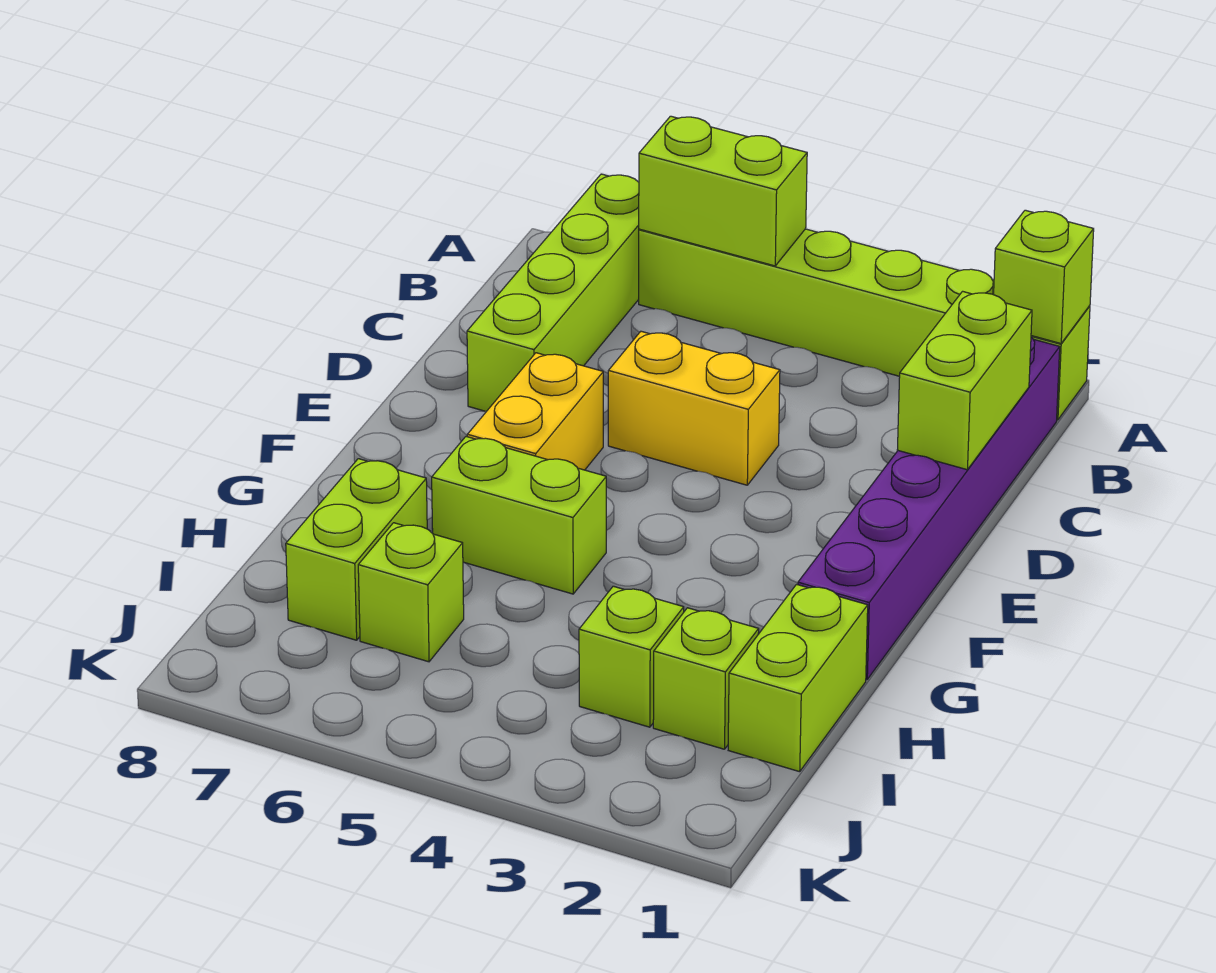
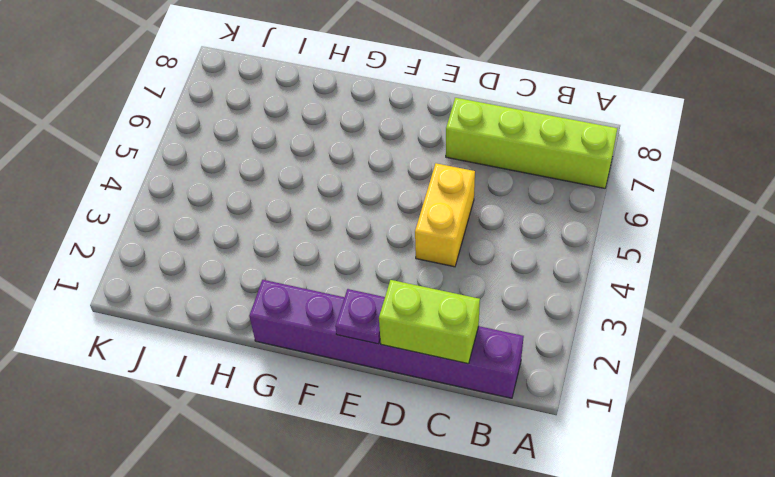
purple plate E1 level 2 -> none
none -> lime brick A1:A6 level 1
none -> yellow brick E6:F6 level 1
none -> lime brick G5:G6 level 1

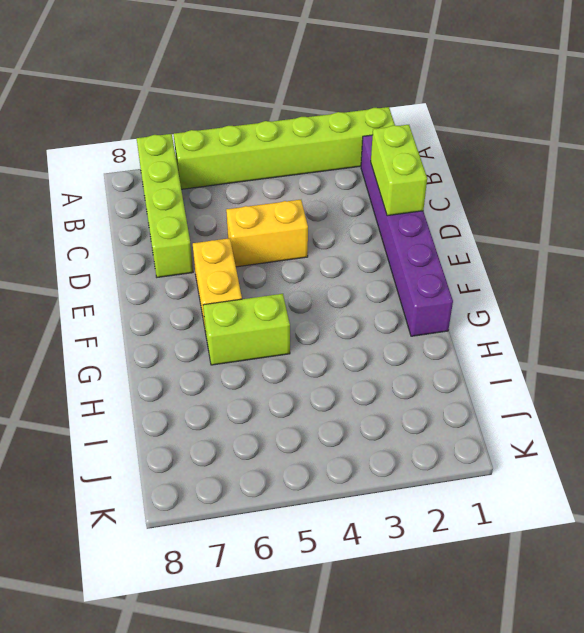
none -> lime brick H1:I1 level 1
none -> lime brick H7:I7 level 1
none -> lime brick I2 level 1

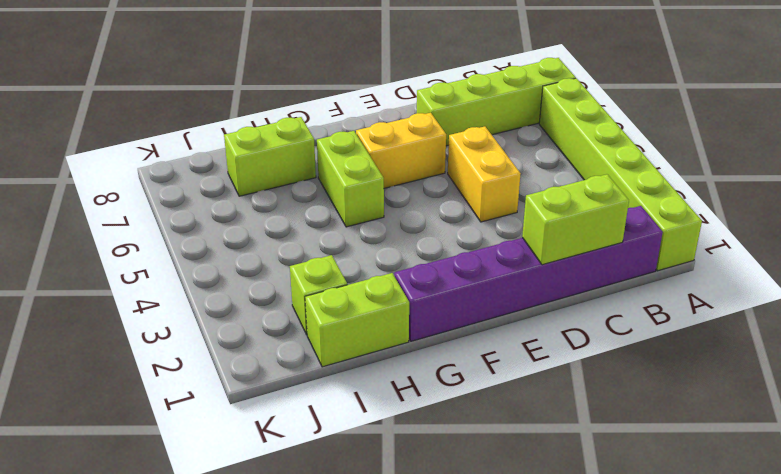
none -> lime brick I3 level 1
none -> lime brick I6 level 1
none -> lime brick A1 level 2

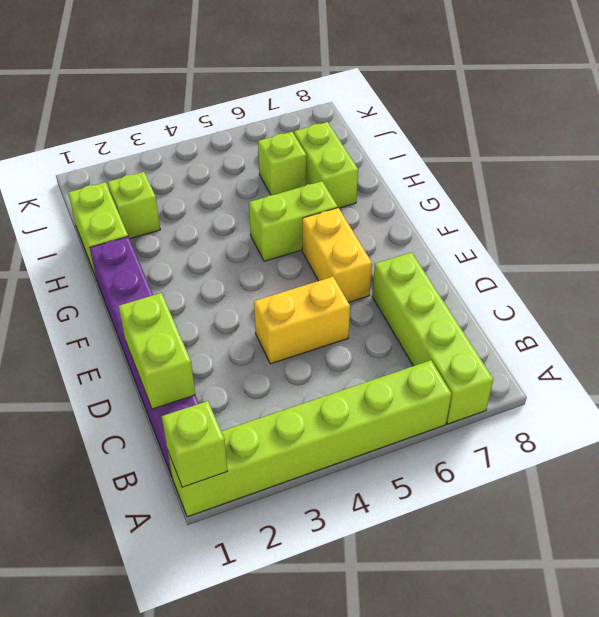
none -> lime brick I3 level 1
none -> lime brick A5:A6 level 2

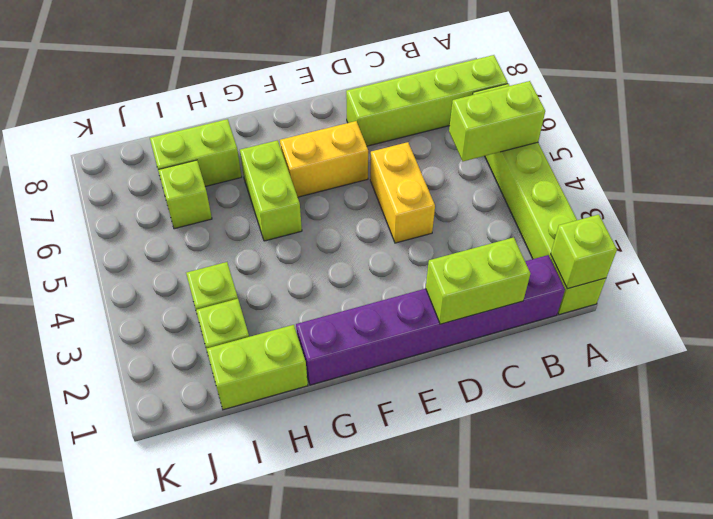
lime brick A5:B5 level 2 -> lime brick A5:A6 level 2

